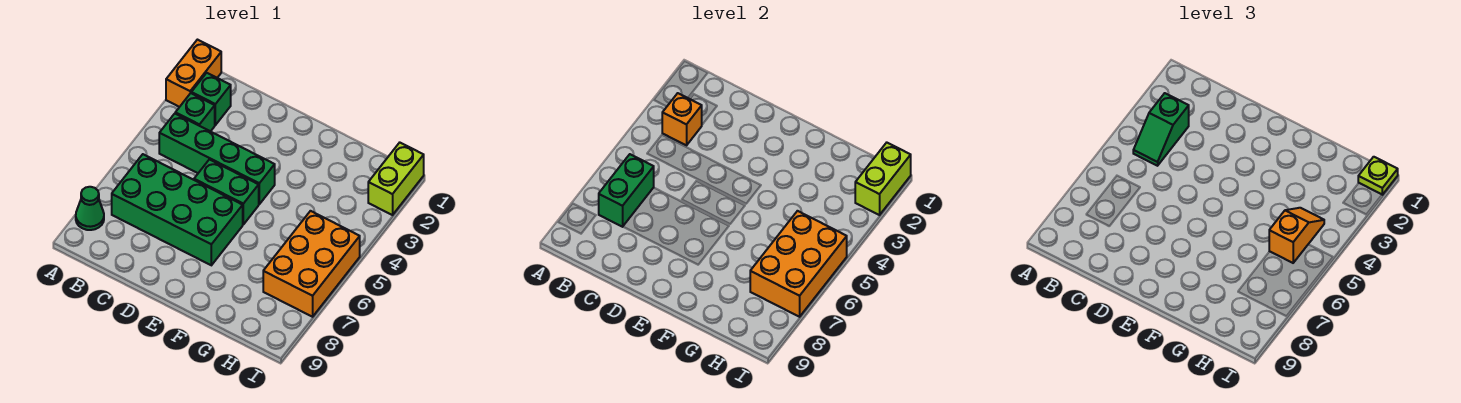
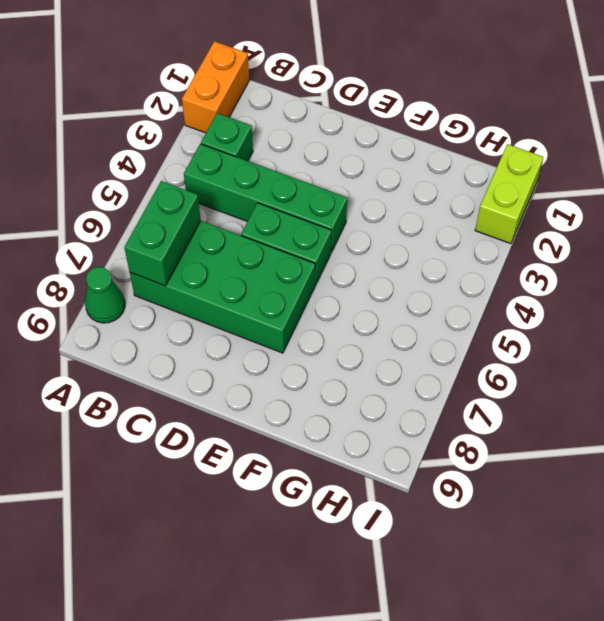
none -> green brick B2 level 1
none -> orange brick H5:I7 level 1
none -> orange brick B3 level 2

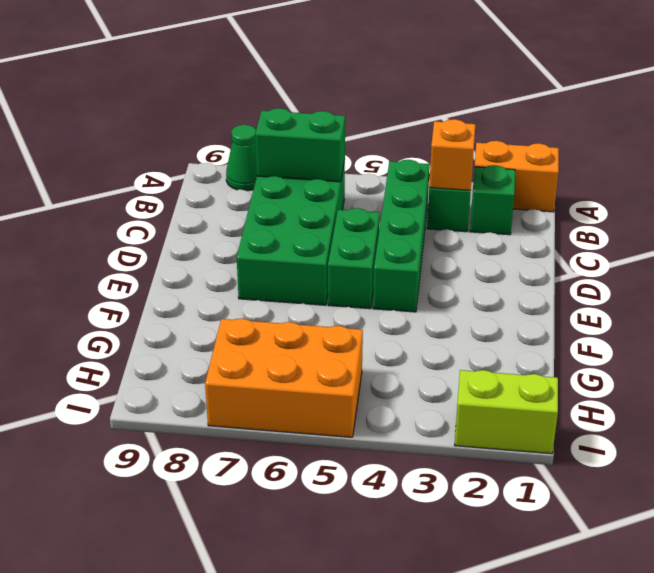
none -> orange brick H5:I7 level 2
none -> lime brick I1:I2 level 2
none -> green slope B3:B4 level 3 top 3

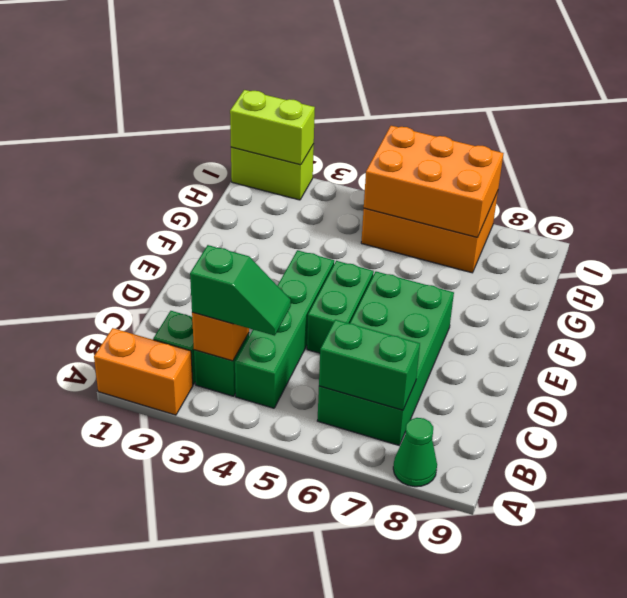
none -> orange slope H4:H5 level 3 top 5
none -> lime plate I1 level 3

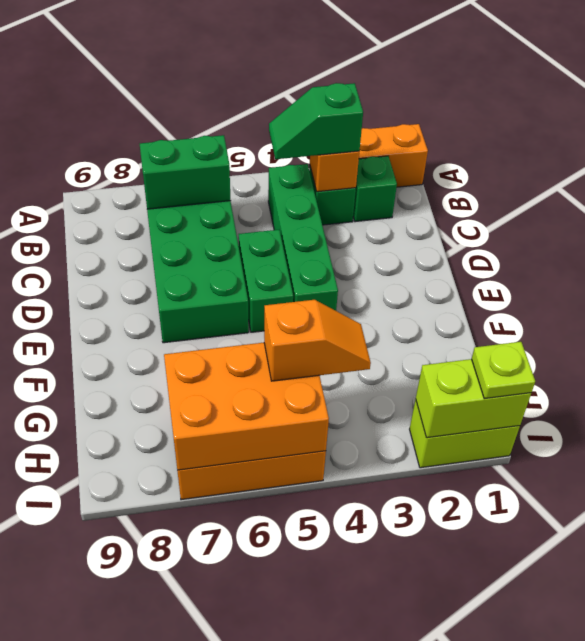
none -> green cone A8 level 1

